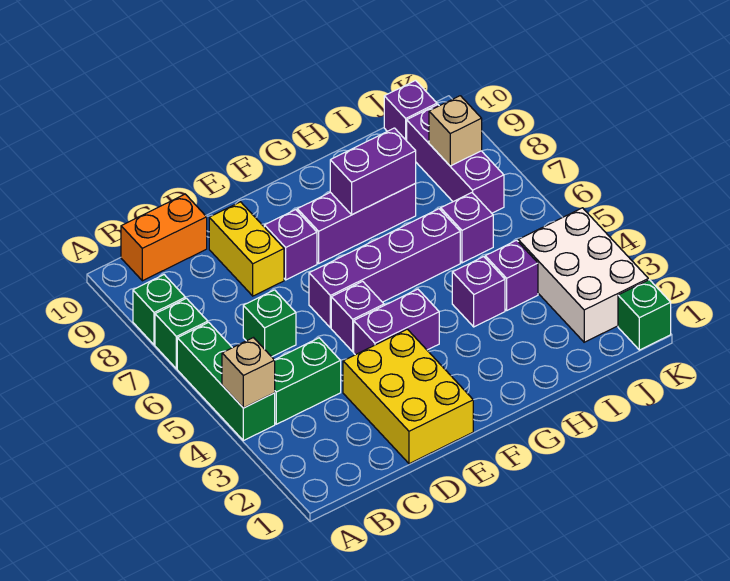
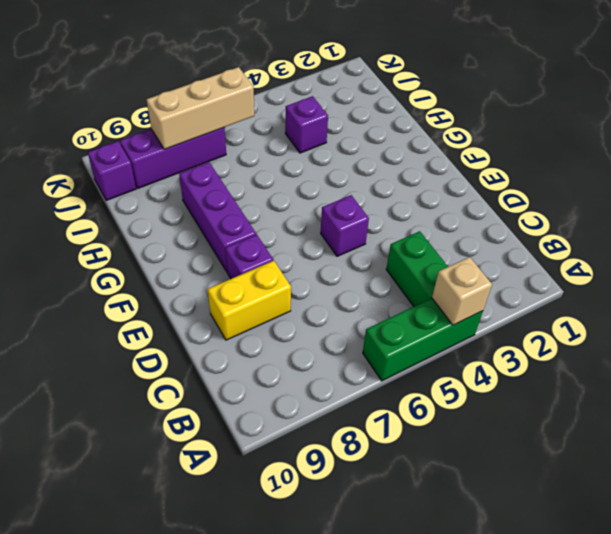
tan brick J6:J8 level 2 -> tan brick J8 level 2
none -> green brick A7 level 1
none -> green brick A8 level 1
none -> orange brick B10:C10 level 1

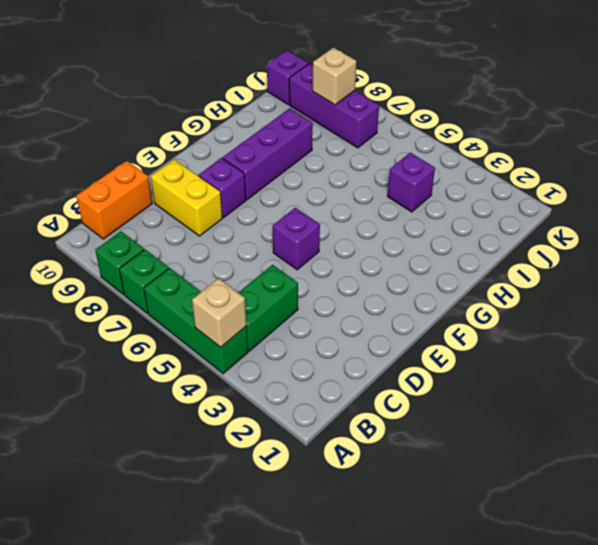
none -> green brick C6 level 1
none -> yellow brick D1:E3 level 1
none -> purple brick E4:F4 level 1

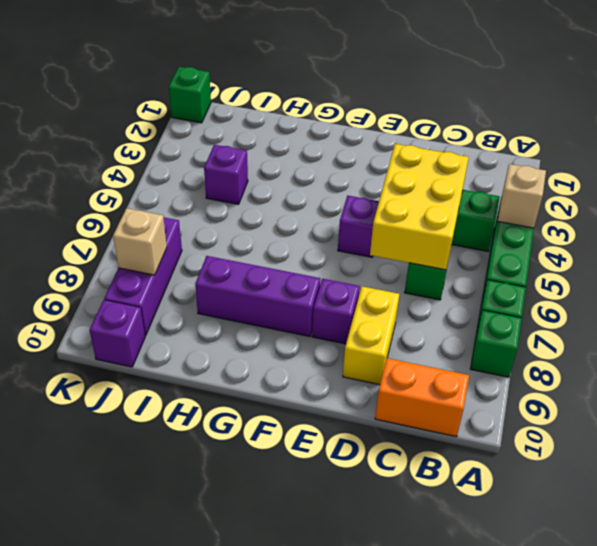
yellow brick C4:D6 level 2 -> yellow brick D1:E3 level 1
none -> purple brick E4:F4 level 1
none -> purple brick E6:H6 level 1
none -> purple brick H4 level 1

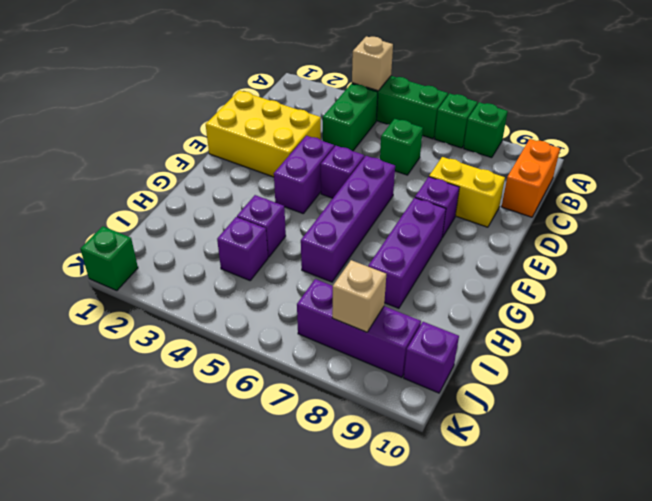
none -> purple brick I6 level 1
none -> white brick J2:K4 level 1
none -> purple brick G8:H8 level 2

